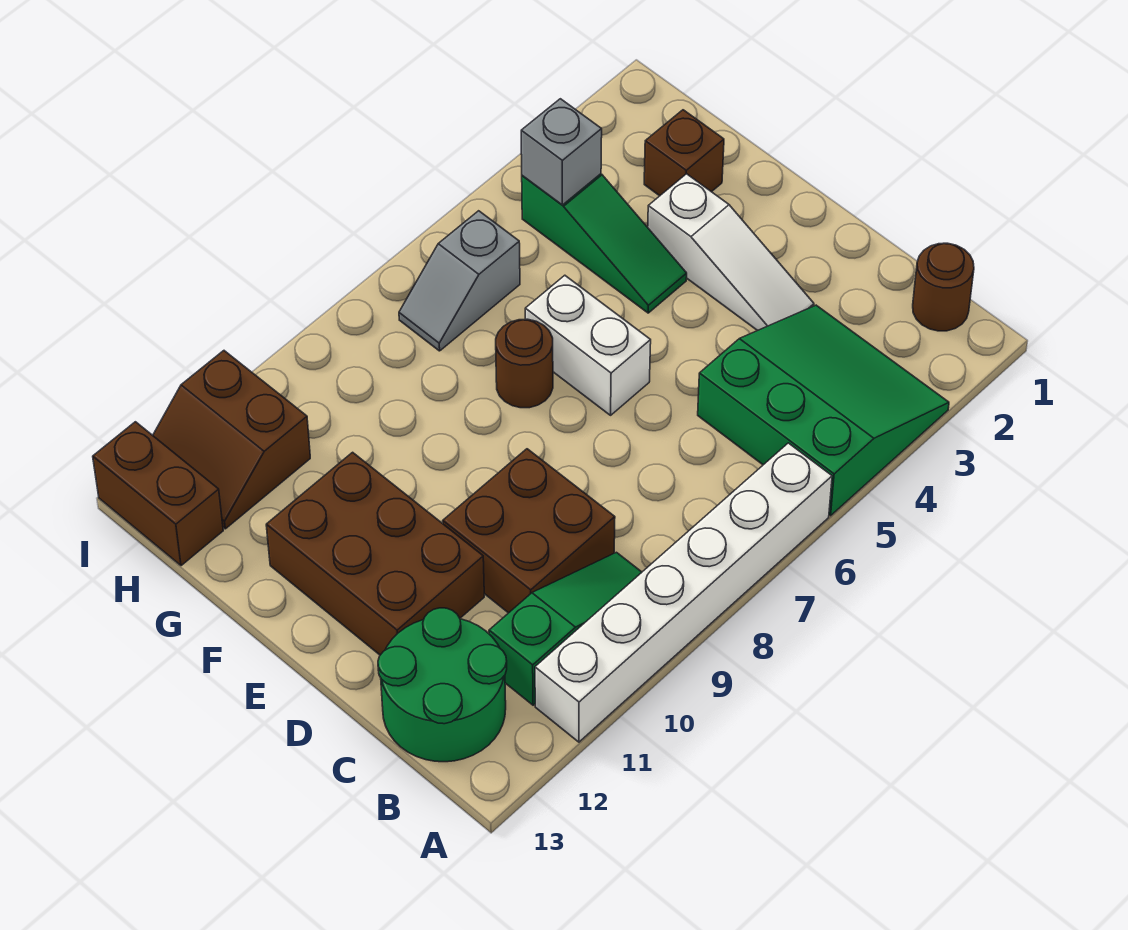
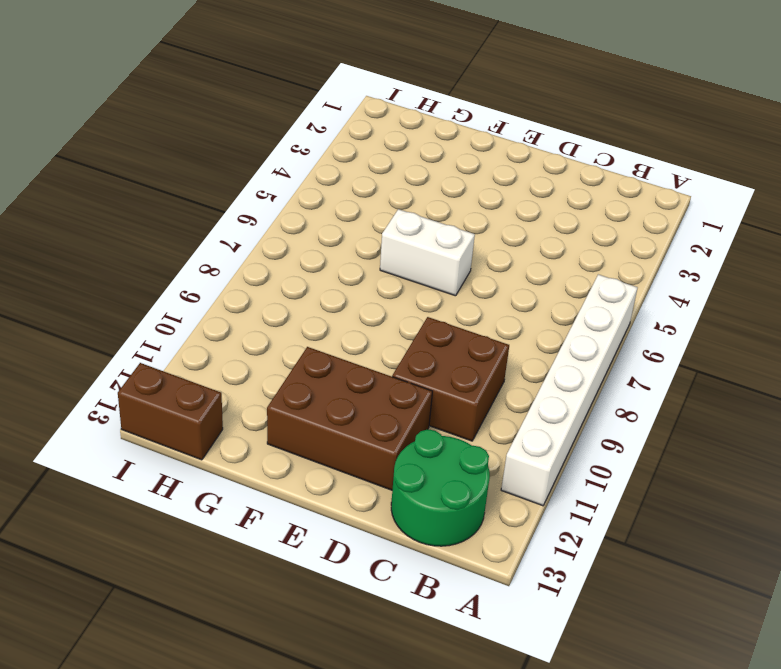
none -> green slope A3:C5 level 1 top 5
none -> brown round brick B1 level 1
none -> green slope B9:B11 level 1 top 11

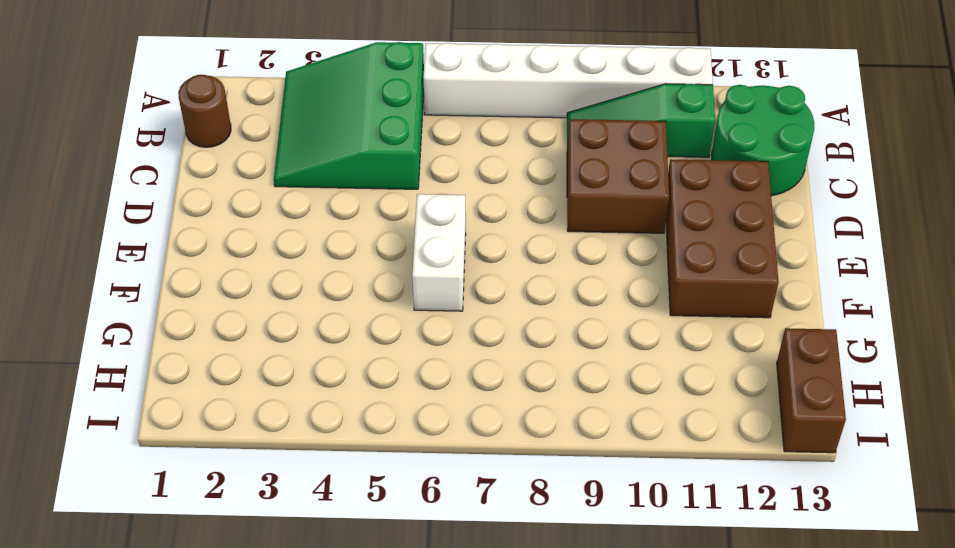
none -> white slope D3:F3 level 1 top F
none -> green slope F4:H4 level 1 top H
none -> brown round brick F7 level 1

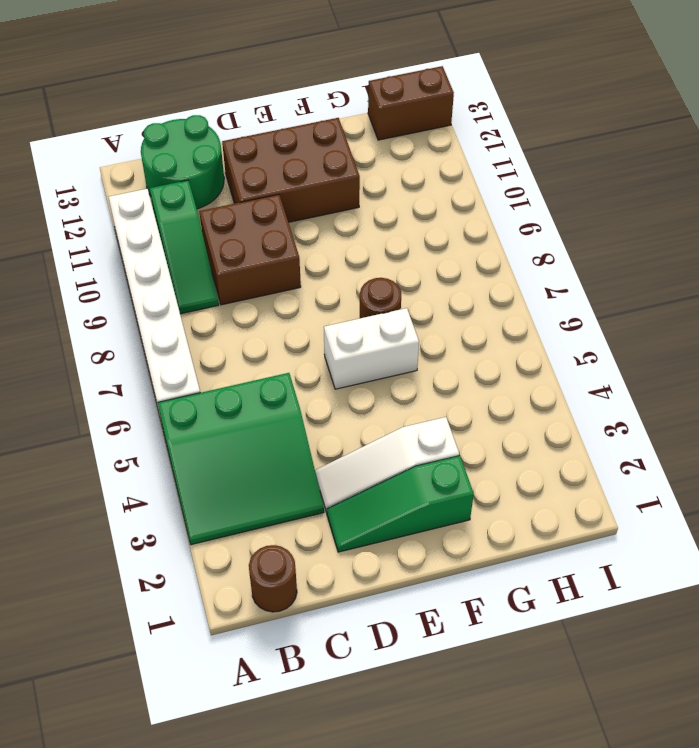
green slope D2:F2 level 1 top F -> green slope F4:H4 level 1 top H
none -> brown brick G2 level 1
none -> grey slope H6:H7 level 1 top 6
none -> brown slope H11:I12 level 1 top 11

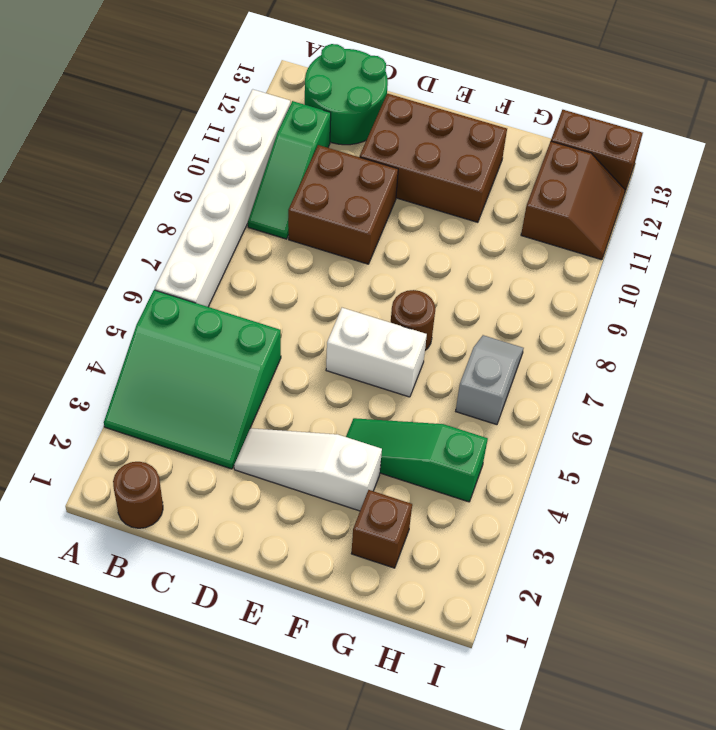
brown slope H11:I12 level 1 top H -> brown slope H11:I12 level 1 top 11
none -> grey brick H4 level 2

